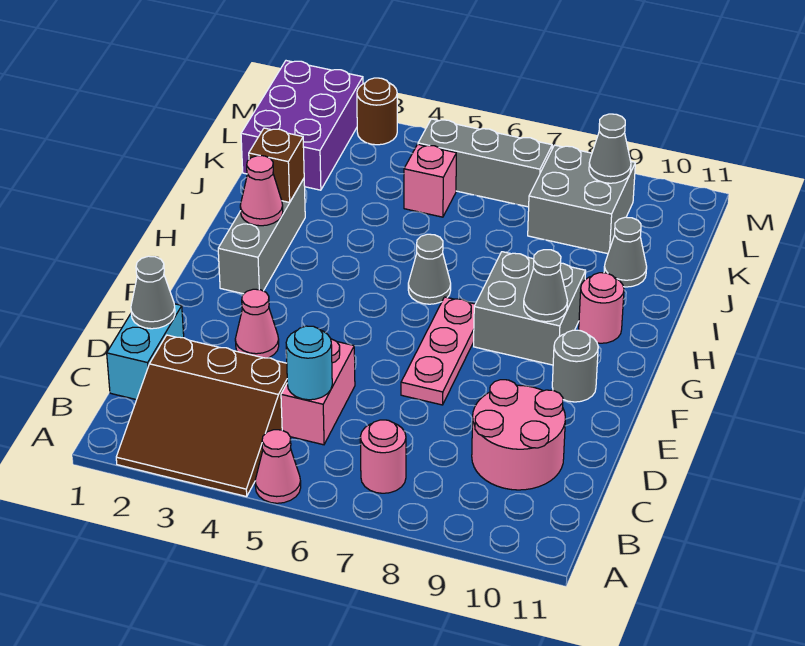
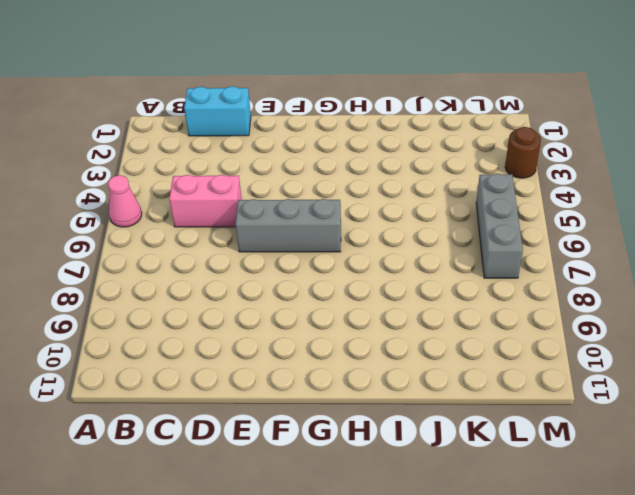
grey brick E6:G6 level 1 -> grey brick G2:I2 level 1
none -> brown slope A2:C4 level 1 top C
none -> pink round brick B7 level 1
none -> pink round brick C9:D10 level 1

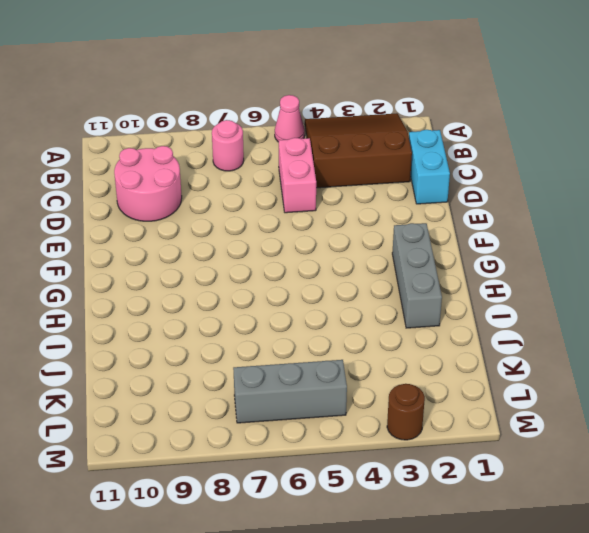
none -> pink cone E3 level 1
none -> pink plate E7:G7 level 1
none -> grey round brick F10 level 1

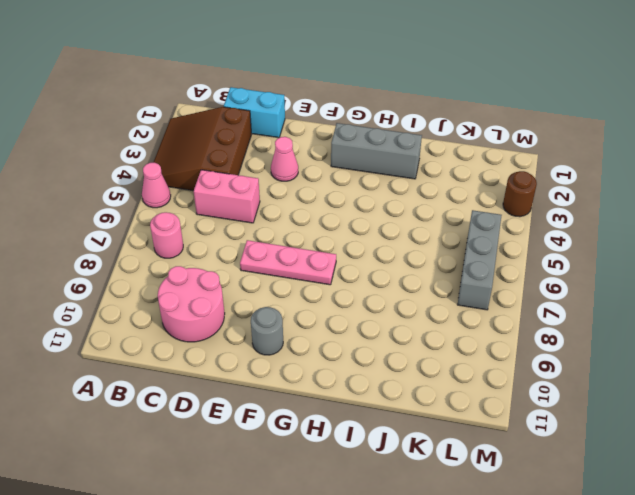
none -> grey brick G8:H9 level 1
none -> grey cone H6 level 1
none -> pink round brick H10 level 1

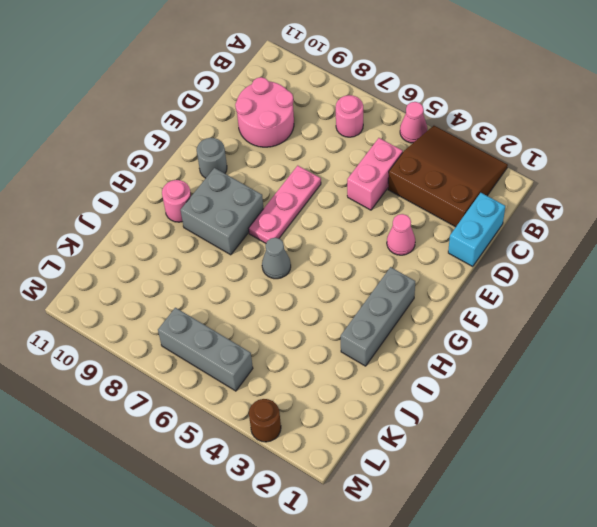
none -> grey cone J10 level 1
none -> purple brick K1:M2 level 1
none -> pink brick K5 level 1

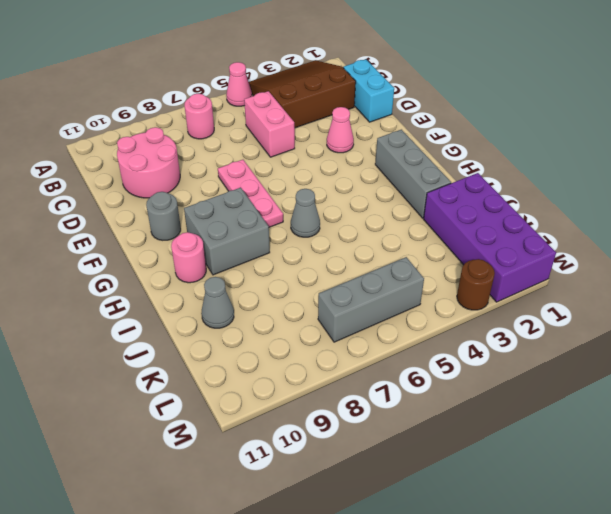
purple brick J1:M2 level 1 -> purple brick K1:M2 level 1
none -> pink brick K5 level 1
none -> grey brick K8:L9 level 1
none -> cyan round brick C5 level 2

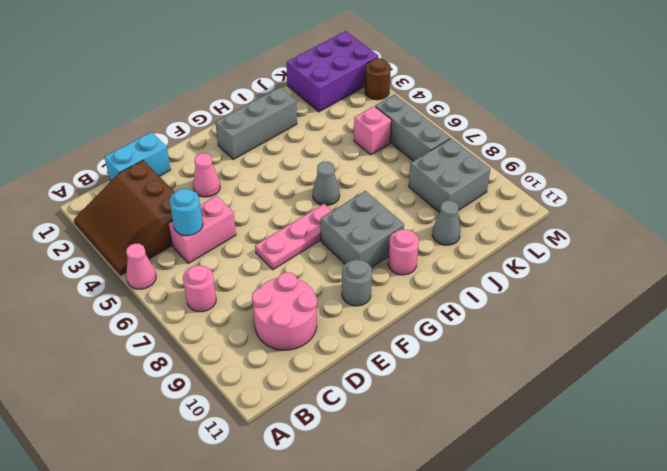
none -> grey cone D1 level 2
none -> grey cone G9 level 2
none -> pink cone H2 level 2

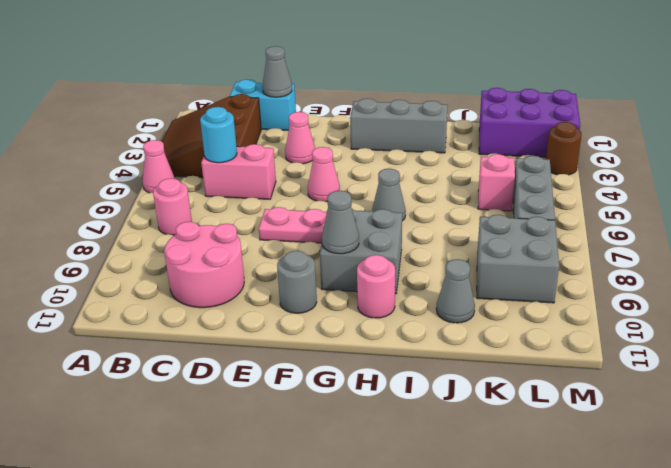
pink cone F5 level 1 -> pink cone H2 level 2
none -> brown brick I2 level 2
none -> grey cone L9 level 2

